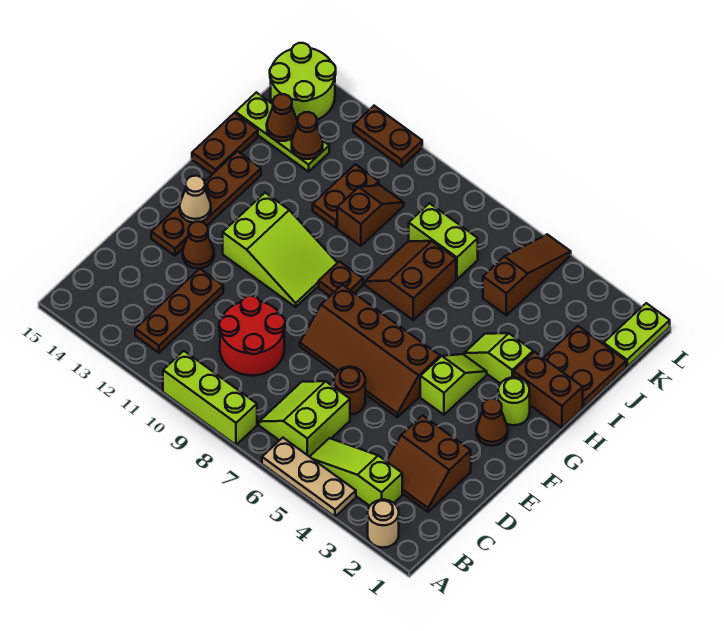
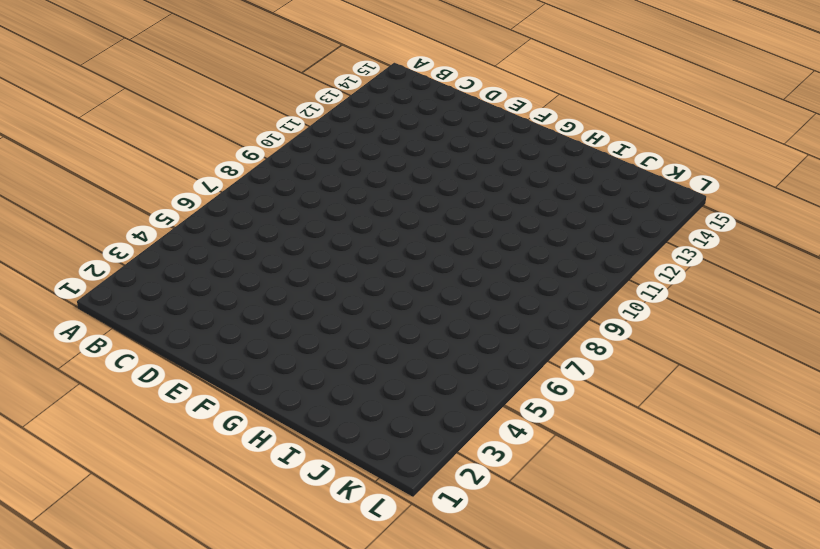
none -> tan round brick A2 level 1
none -> tan plate A4:A6 level 1
none -> lime brick A8:A10 level 1
none -> lime slope B3:B5 level 1 top 3

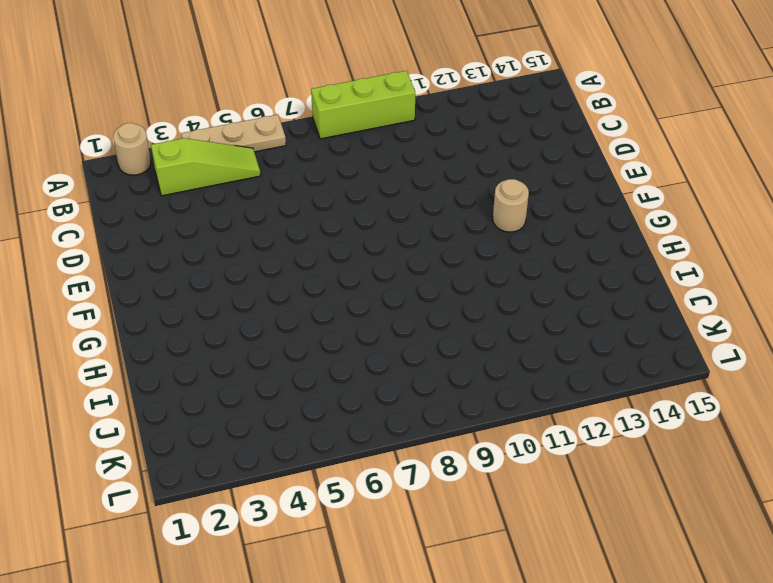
tan round brick F12 level 1 -> lime slope F10:G12 level 1 top 12
none -> lime slope B6:C7 level 1 top 6
none -> brown plate B12:D12 level 1
none -> brown slope C2:D3 level 1 top D
none -> red round brick C9:D10 level 1

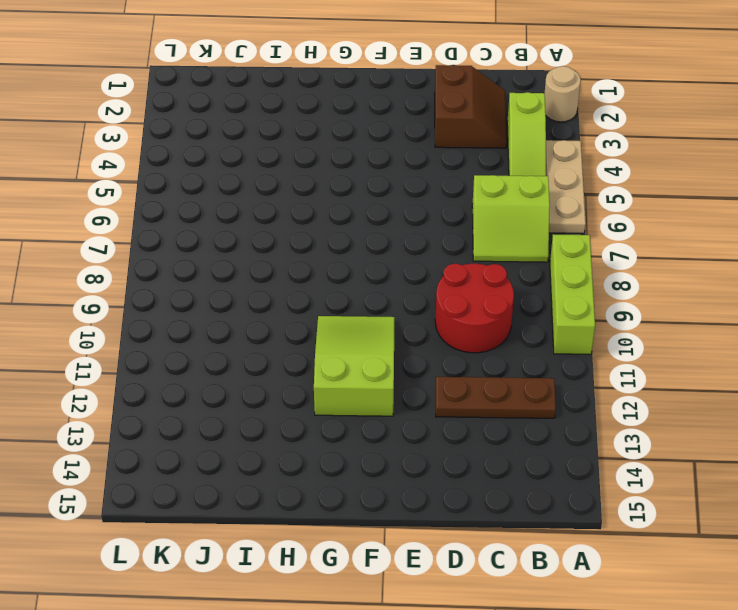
none -> brown round brick D6 level 1
none -> brown slope E5:F8 level 1 top F
none -> brown cone E13 level 1
none -> brown plate E14:H14 level 1

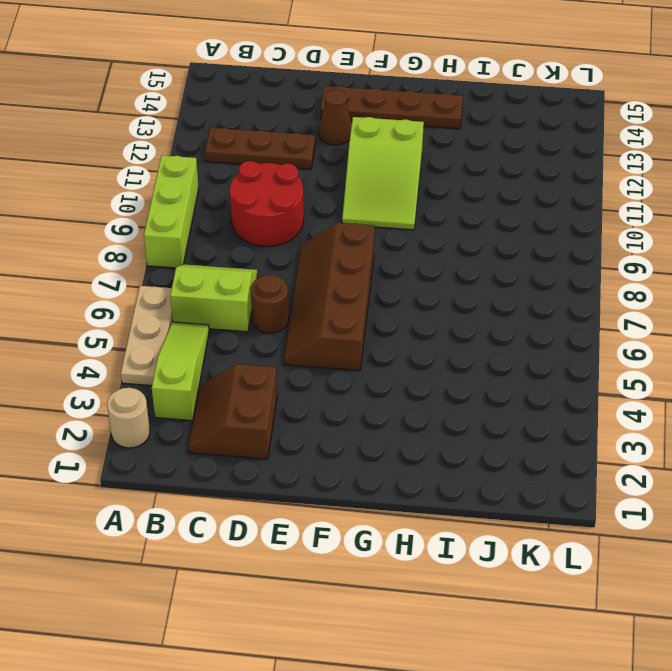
none -> brown cone F2 level 1
none -> lime slope F4:G4 level 1 top F
none -> lime round brick G2 level 1
none -> brown plate G9 level 1

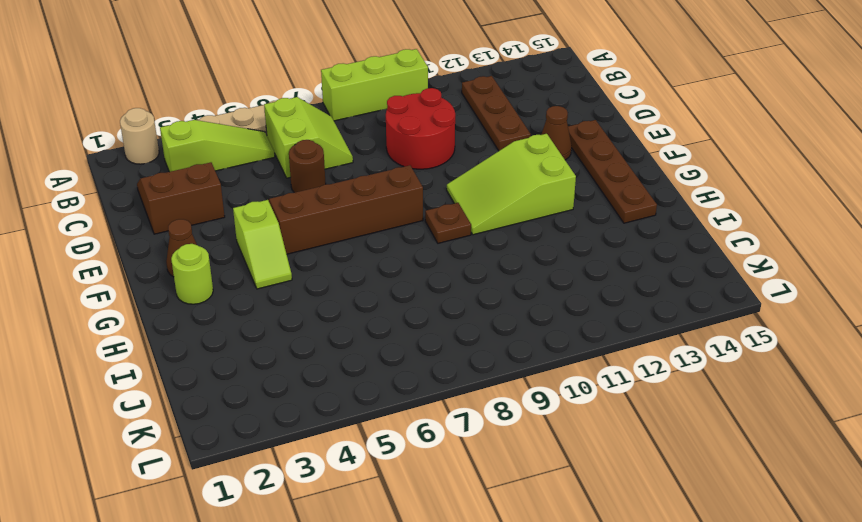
none -> brown brick H1:H2 level 1
none -> lime slope H3:H4 level 1 top 3
none -> brown slope H7:I8 level 1 top 7
none -> brown plate H15:I15 level 1

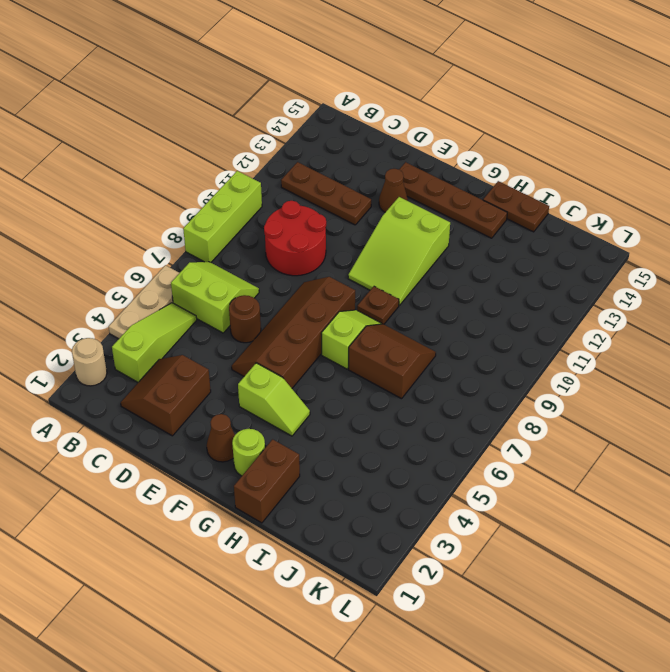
lime slope G7:G8 level 1 top 7 -> lime slope H3:H4 level 1 top 3
none -> brown plate I1:J2 level 1
none -> brown slope I10:J10 level 1 top I
none -> brown plate I11:J11 level 1
none -> brown slope J5:L5 level 1 top J

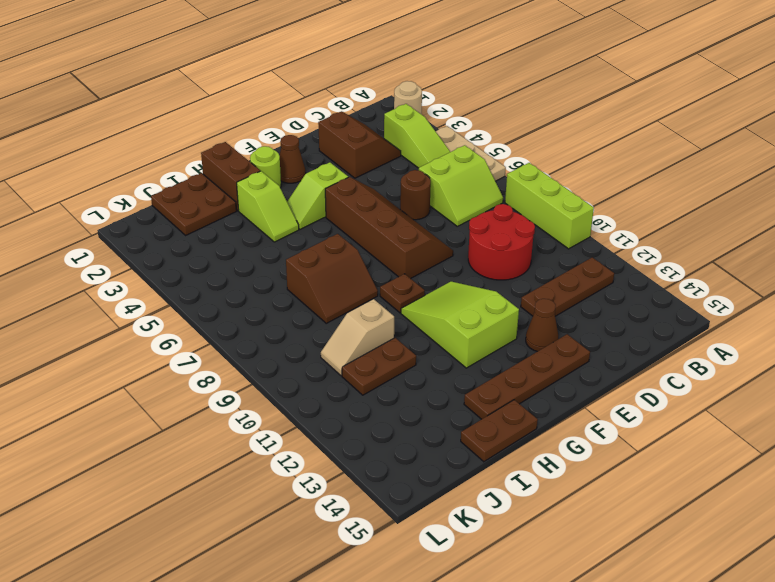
tan slope I10:J10 level 1 top I -> brown slope I10:J10 level 1 top I
none -> brown slope J5:L5 level 1 top J
none -> lime brick J7:J8 level 1
none -> lime plate J13:J15 level 1
none -> lime plate K1:L1 level 1

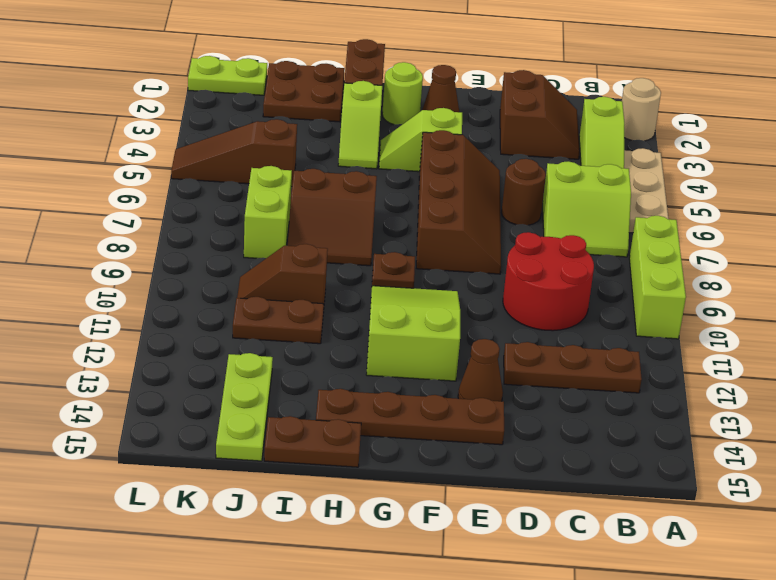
none -> lime round brick K14:L15 level 1
none -> brown plate L11:L12 level 1
none -> tan cone F14 level 2
none -> brown cone J13 level 2

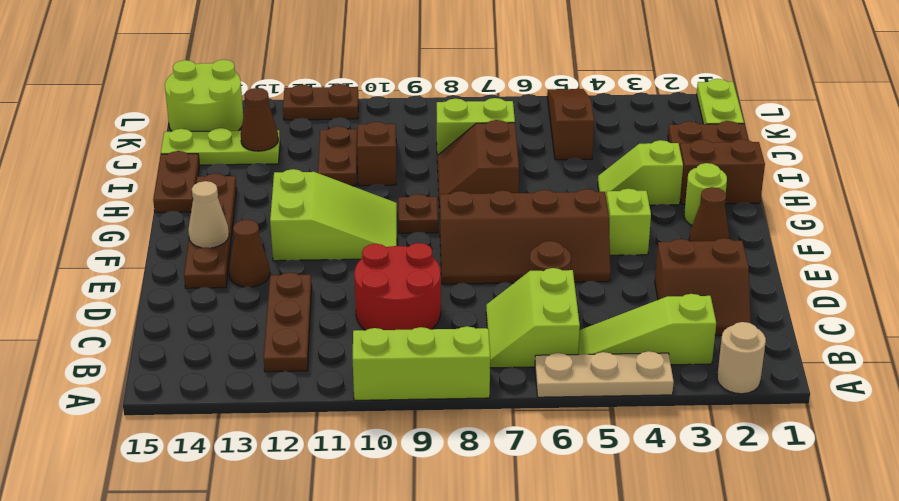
none -> brown cone J14 level 2

